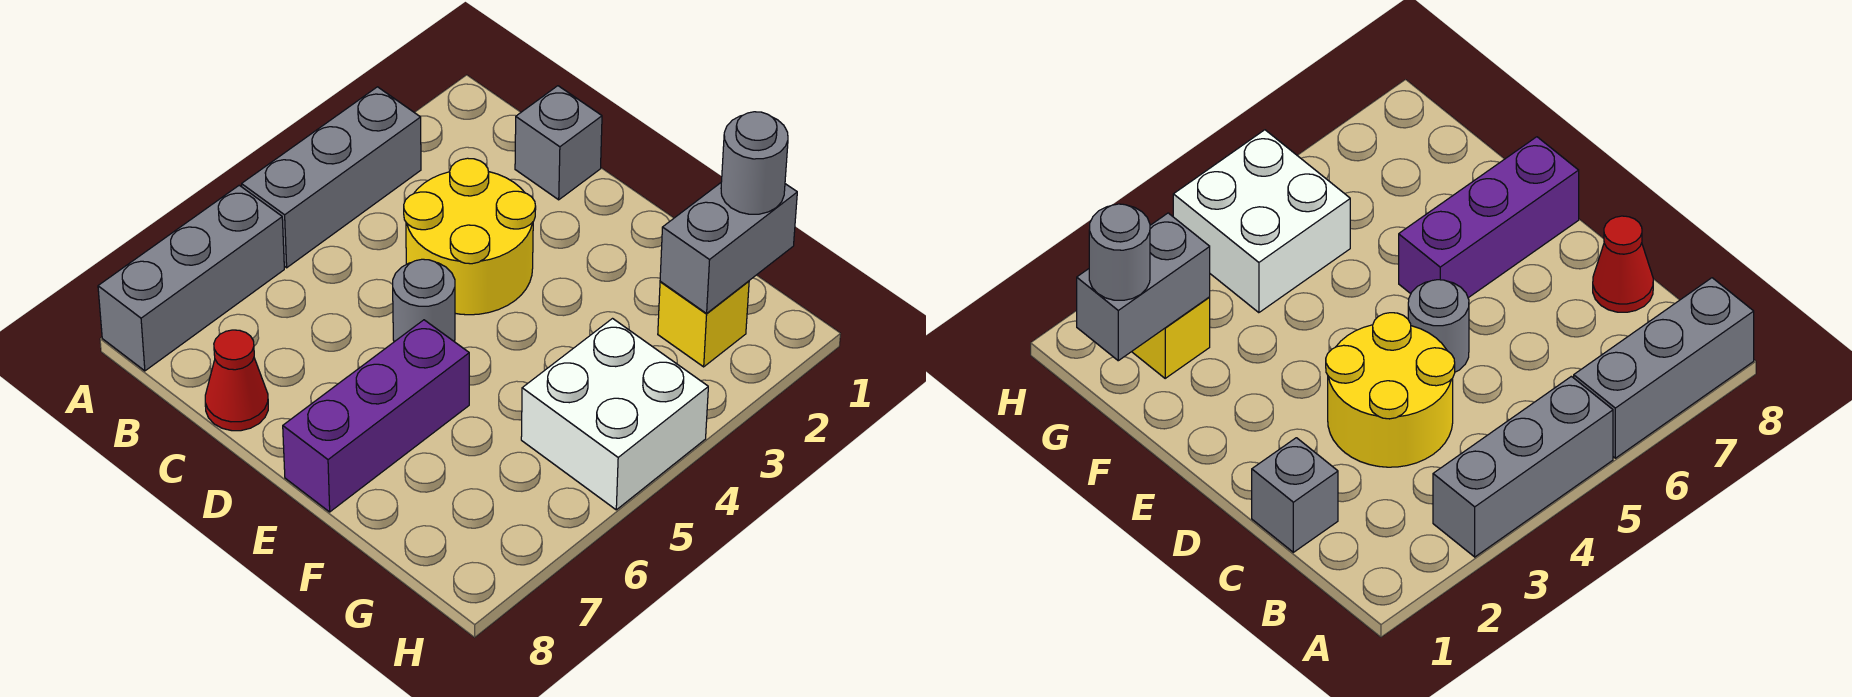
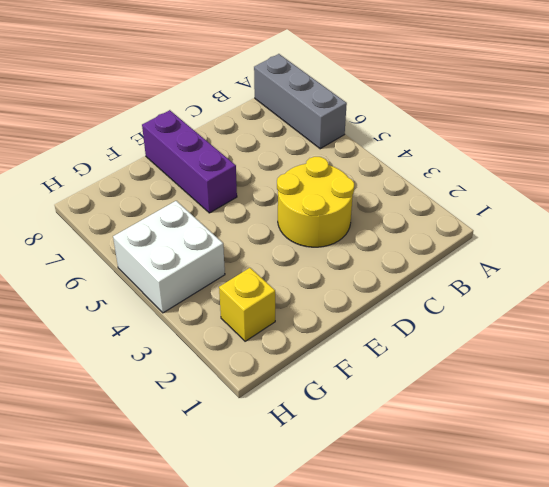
none -> grey brick A3:A5 level 1
none -> grey brick C1 level 1

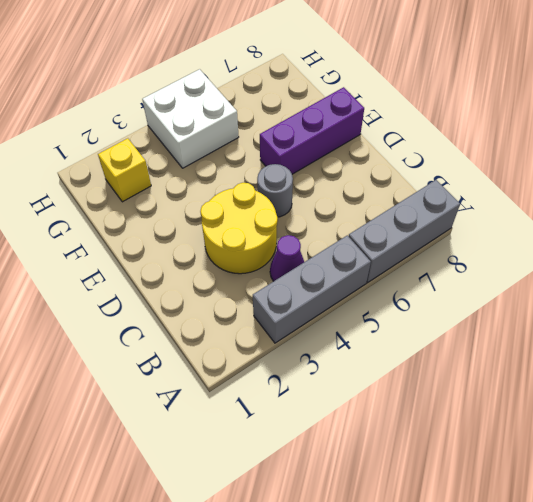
purple cone B4 level 1 -> none
none -> grey brick C1 level 1
none -> red cone C8 level 1

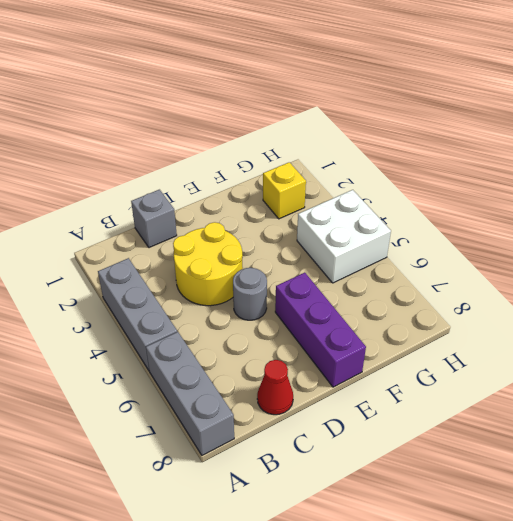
none -> grey brick G1:G2 level 2
none -> grey round brick G1 level 3

